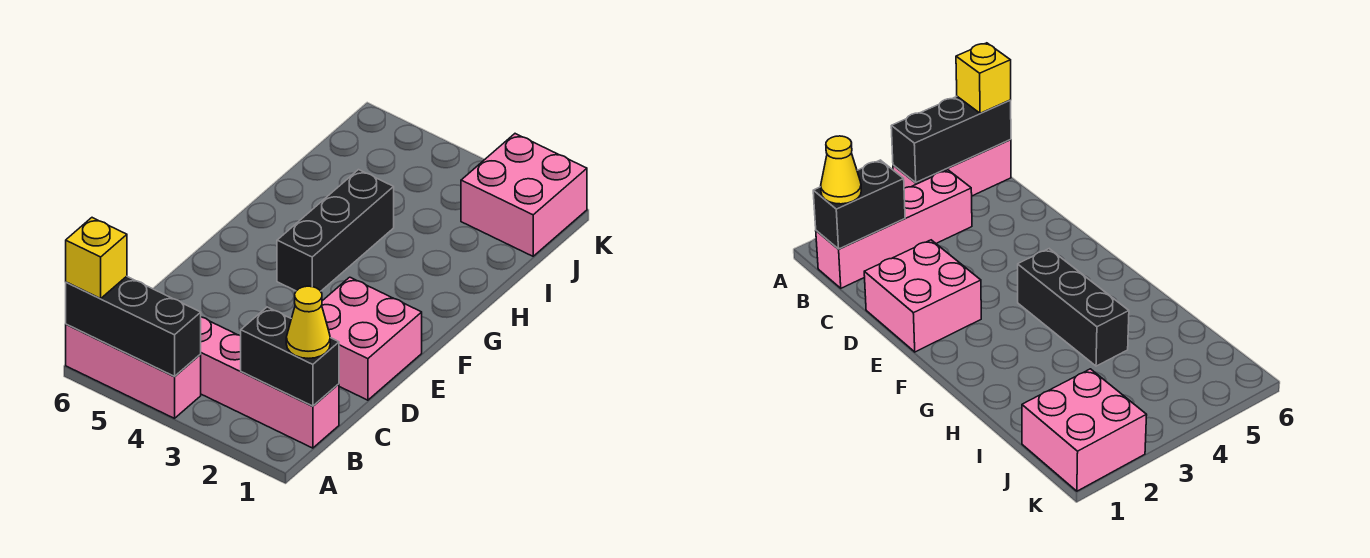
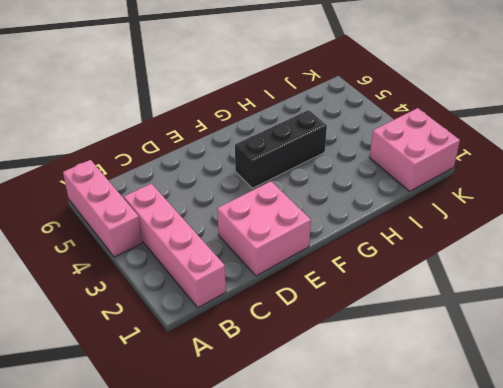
none -> black brick A4:A6 level 2
none -> black brick B1:B2 level 2

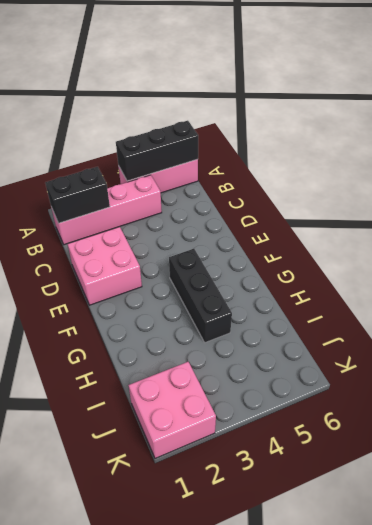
none -> yellow brick A6 level 3
none -> yellow cone B1 level 3

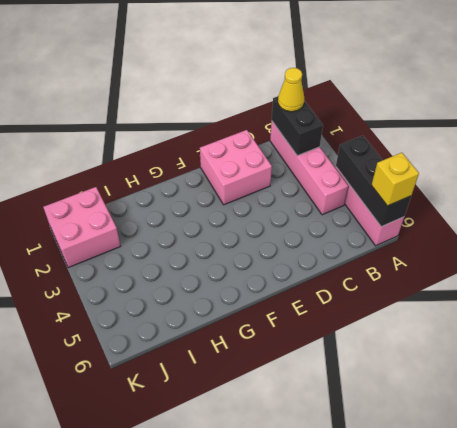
none -> black brick F4:H4 level 1

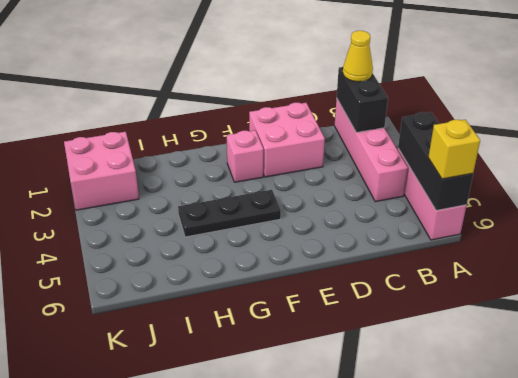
pink brick F2 level 1 -> none
black plate F4:H4 level 1 -> black brick F4:H4 level 1

